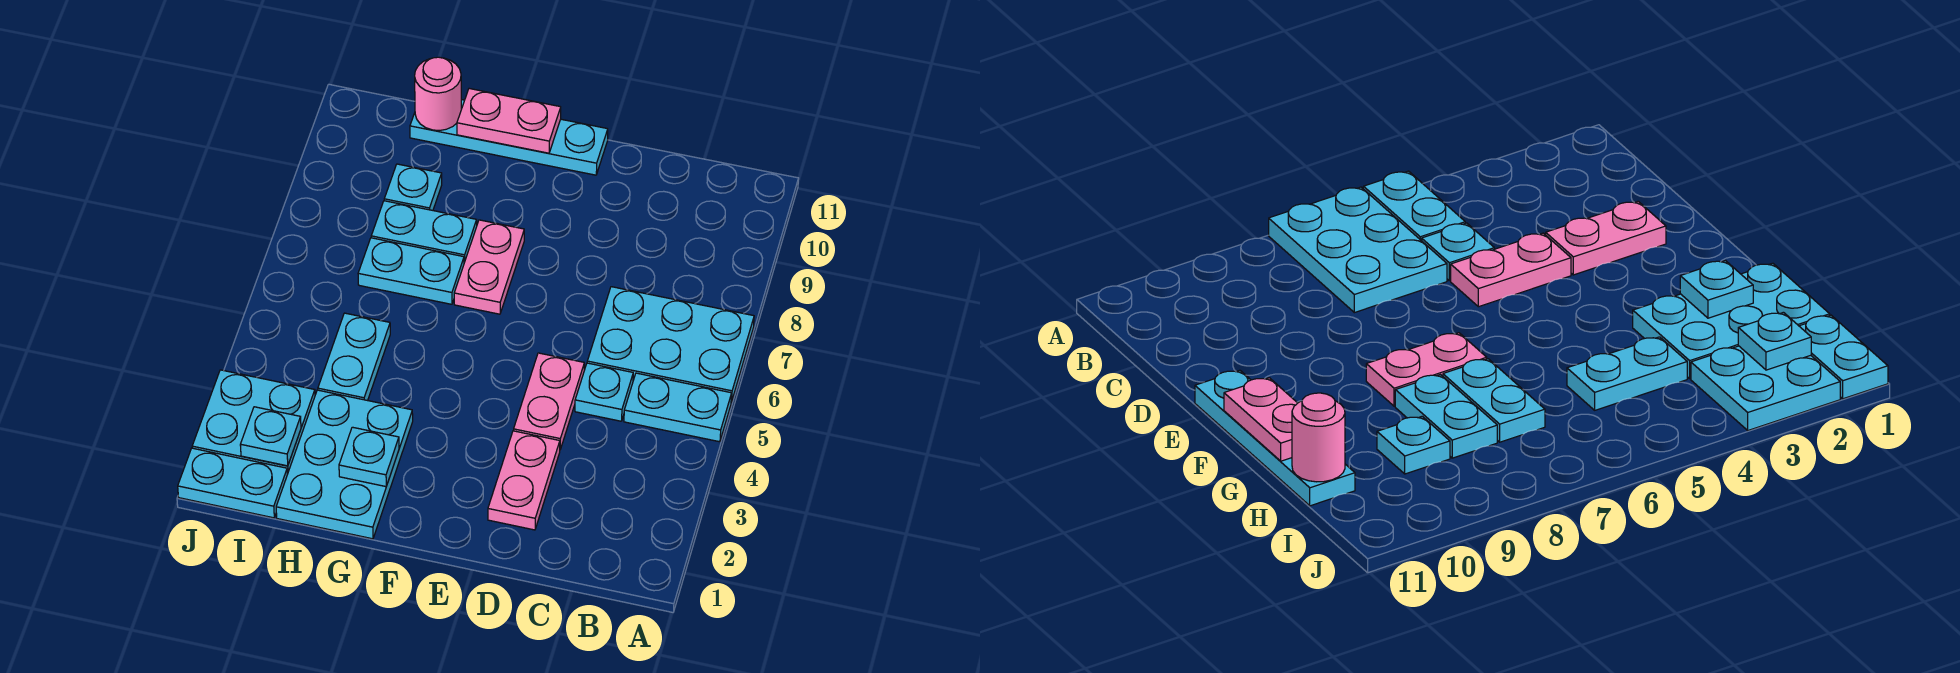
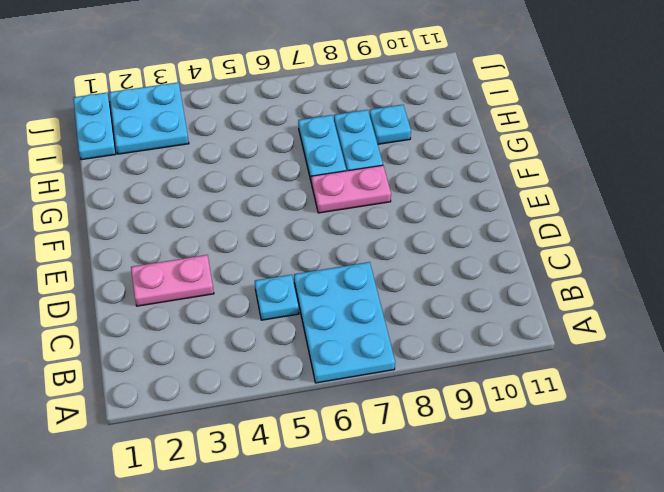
none -> cyan plate A5:B5 level 1
none -> pink plate D4:D5 level 1
none -> cyan plate E11:H11 level 1

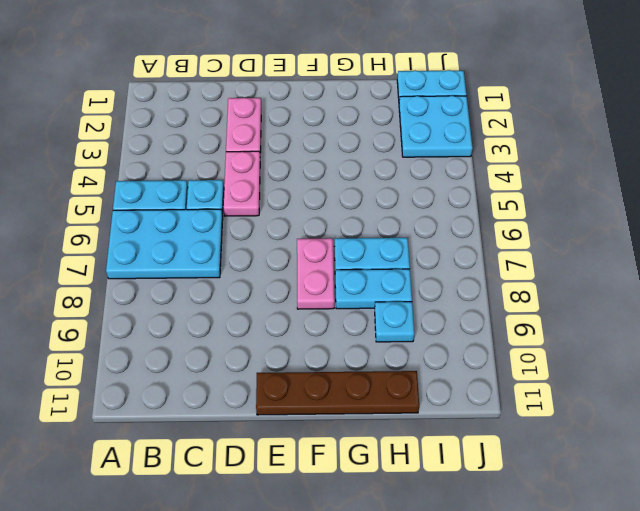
brown plate E11:H11 level 1 -> cyan plate E11:H11 level 1
none -> cyan plate G1:H3 level 1
none -> cyan plate H4:H5 level 1
none -> pink plate F11:G11 level 2

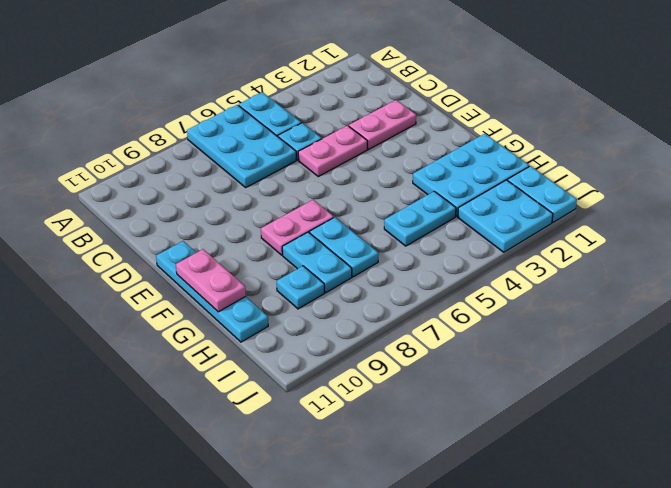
none -> cyan plate G2 level 2
none -> pink round brick H11 level 2
none -> cyan plate I2 level 2

